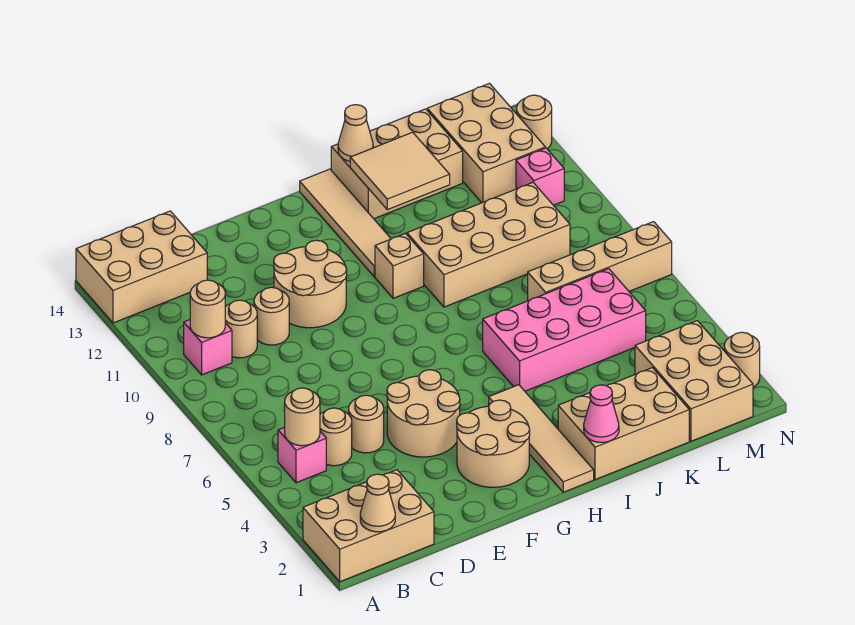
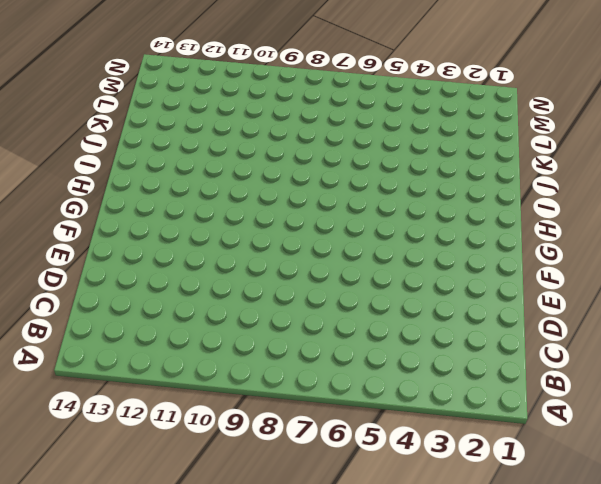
none -> tan brick A1:C2 level 1
none -> tan brick A13:C14 level 1
none -> pink brick B5 level 1
none -> pink brick B10 level 1

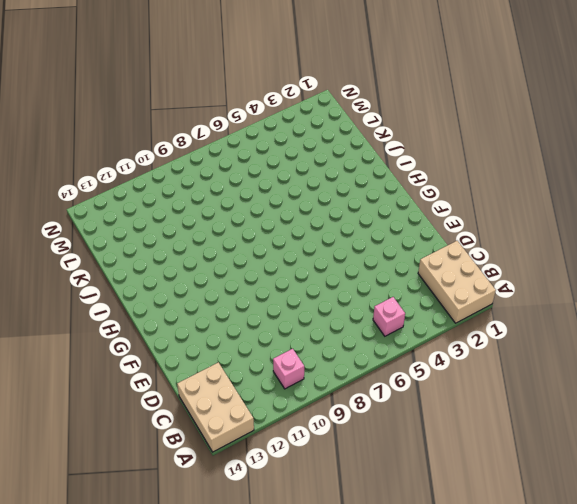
none -> tan round brick C5 level 1
none -> tan round brick C10 level 1
none -> tan round brick D5 level 1
none -> tan round brick D10 level 1

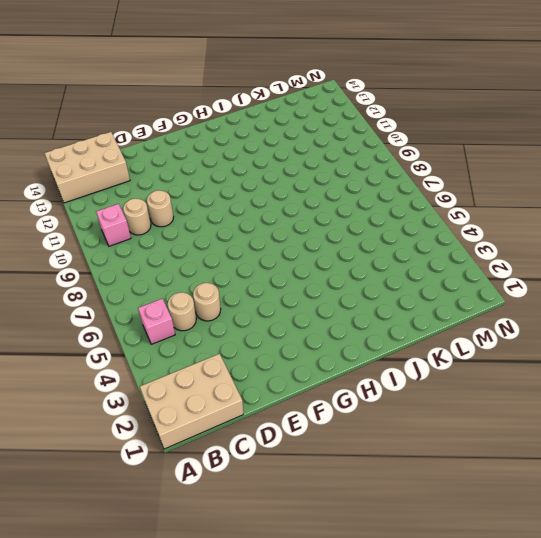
none -> tan round brick E4:F5 level 1
none -> tan round brick E10:F11 level 1
none -> tan round brick F2:G3 level 1
none -> tan tile H1:H4 level 1

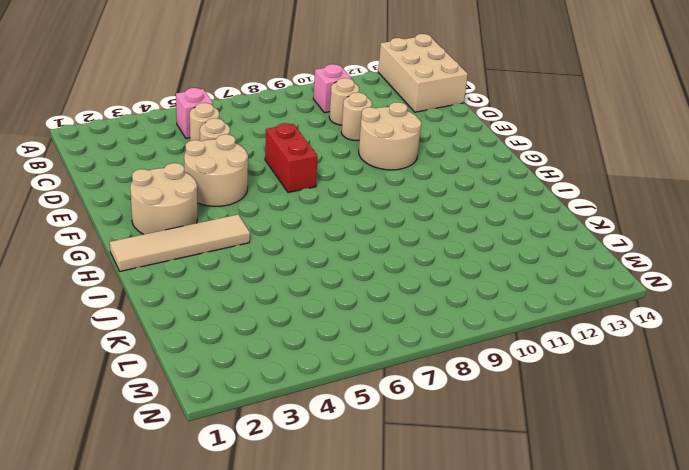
red brick E7:F7 level 1 -> none
none -> tan brick A1:C2 level 1
none -> tan brick H10 level 1
none -> tan tile H11:H14 level 1
none -> tan brick I1:K2 level 1

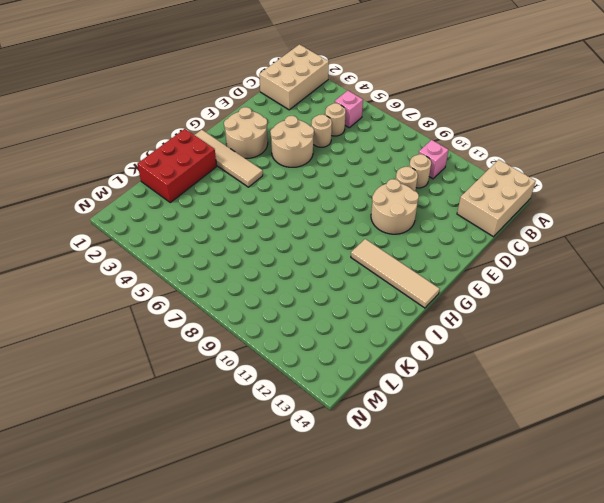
red brick I1:K2 level 1 -> tan brick I1:K2 level 1
none -> tan brick H10 level 1
none -> pink brick I5:L6 level 1
none -> tan brick I9:L10 level 1
none -> tan brick I13:K14 level 1

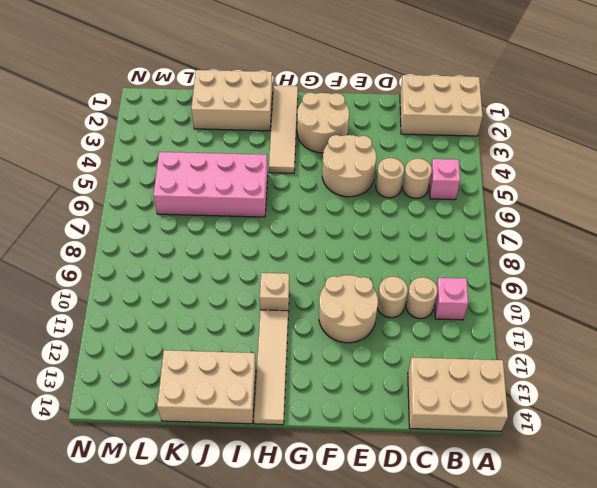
none -> tan brick I9:L10 level 1
none -> tan brick K7:N7 level 1
none -> tan brick L1:M3 level 1
none -> tan brick L12:M14 level 1

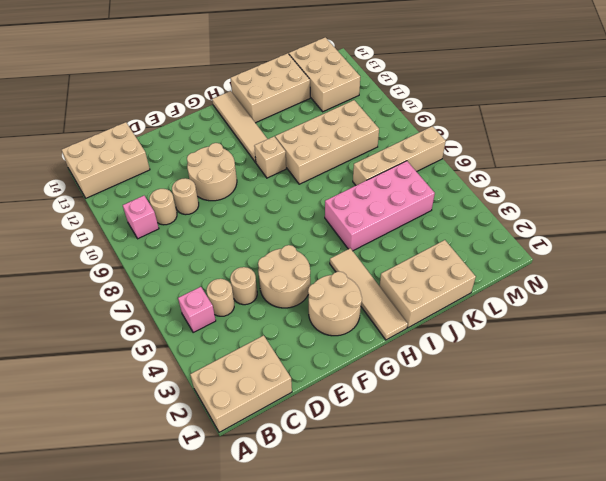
none -> tan brick L1:M3 level 1
none -> pink brick M11 level 1
none -> tan round brick N2 level 1
none -> tan round brick N13 level 1

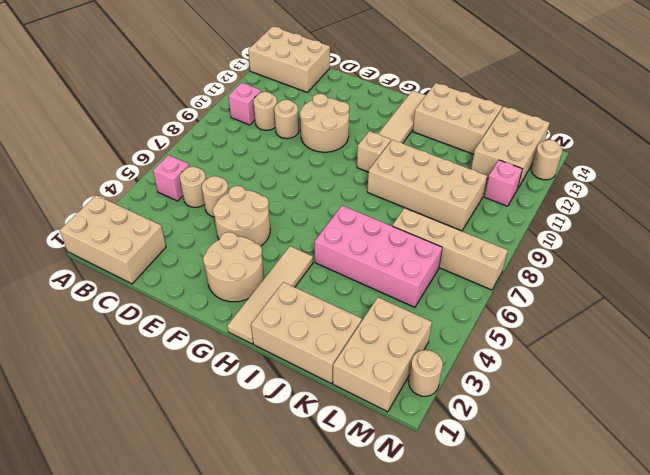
none -> tan cone B1 level 2
none -> tan round brick B5 level 2
none -> tan round brick B10 level 2
none -> pink cone I1 level 2

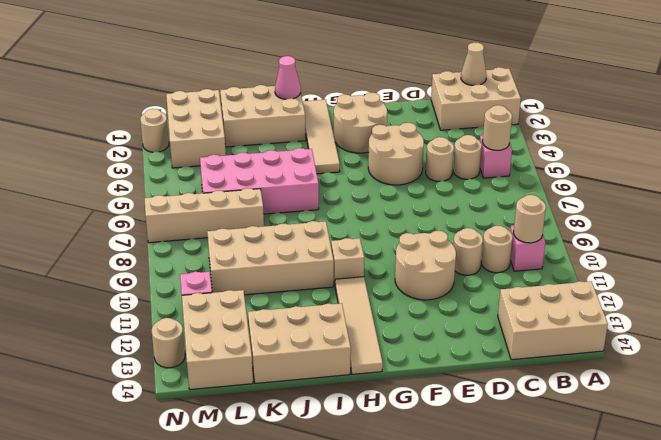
none -> tan tile I12:J13 level 2
none -> tan cone I14 level 2

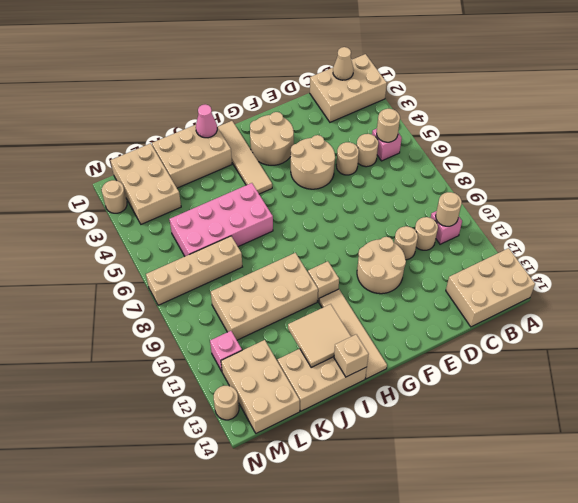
tan brick I14 level 2 -> tan cone I14 level 2

